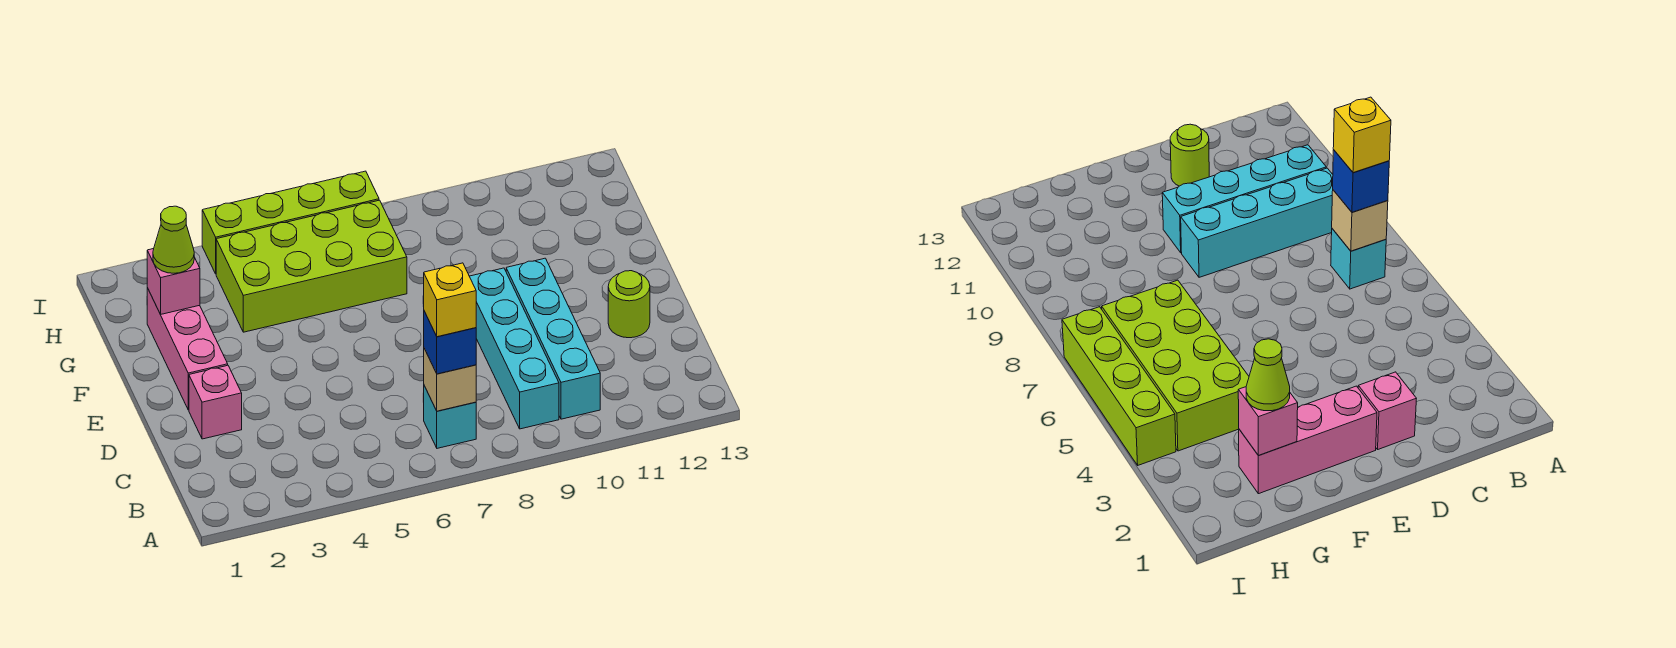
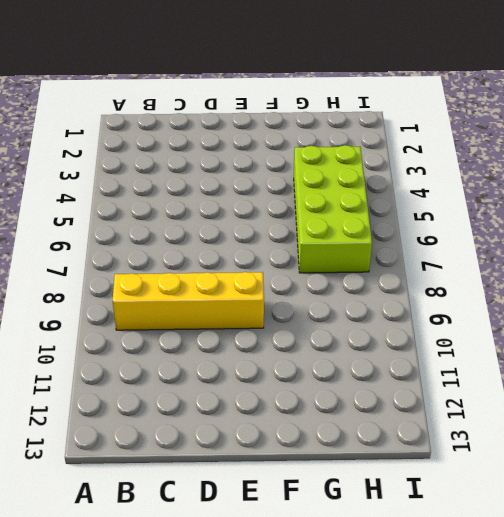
yellow brick B9:E9 level 1 -> cyan brick B9:E9 level 1
none -> cyan brick B7 level 1
none -> cyan brick B10:E10 level 1
none -> pink brick D2 level 1

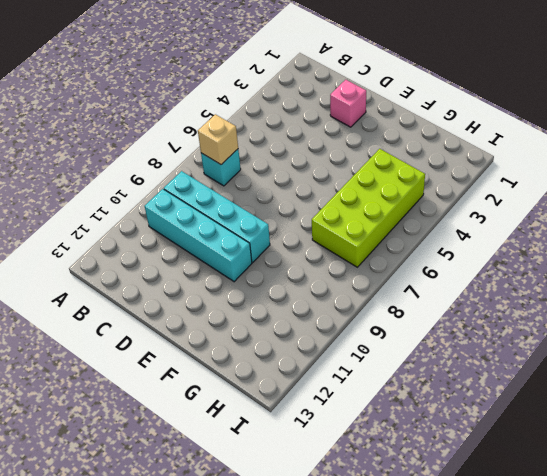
none -> lime round brick D12 level 1
none -> pink brick E2:G2 level 1
none -> lime brick I4:I7 level 1

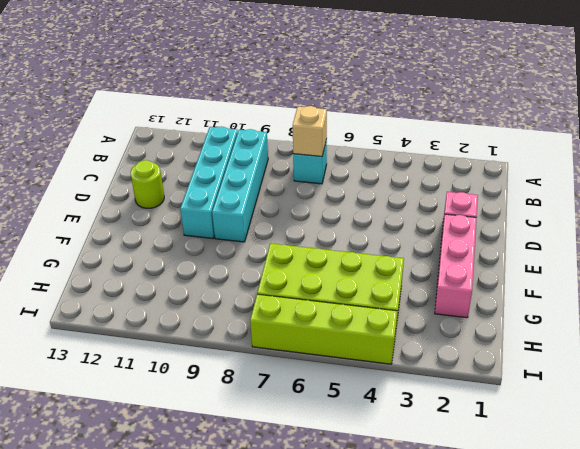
none -> pink brick G2 level 2
none -> blue brick B7 level 3
none -> lime cone G2 level 3

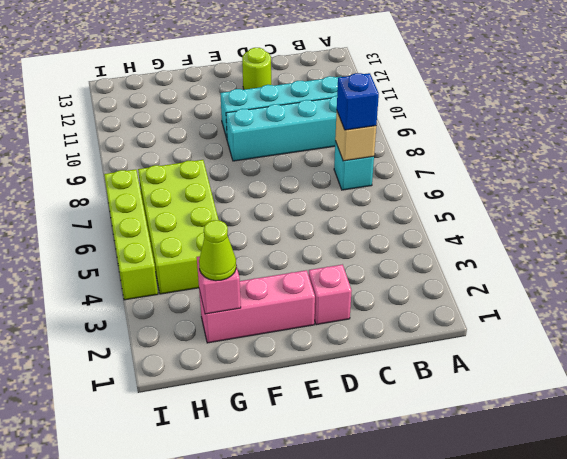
none -> yellow brick B7 level 4

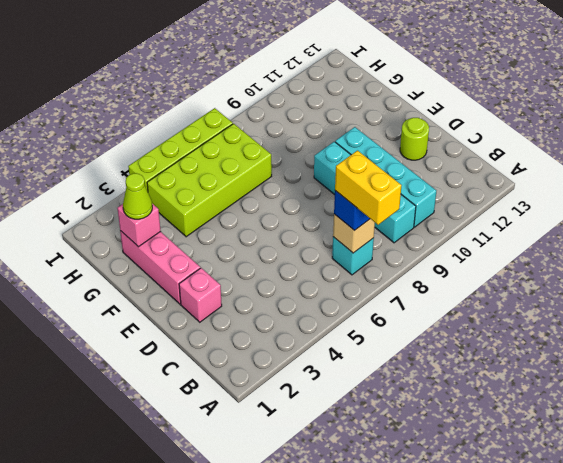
yellow brick A7:B7 level 4 -> yellow brick B7 level 4

